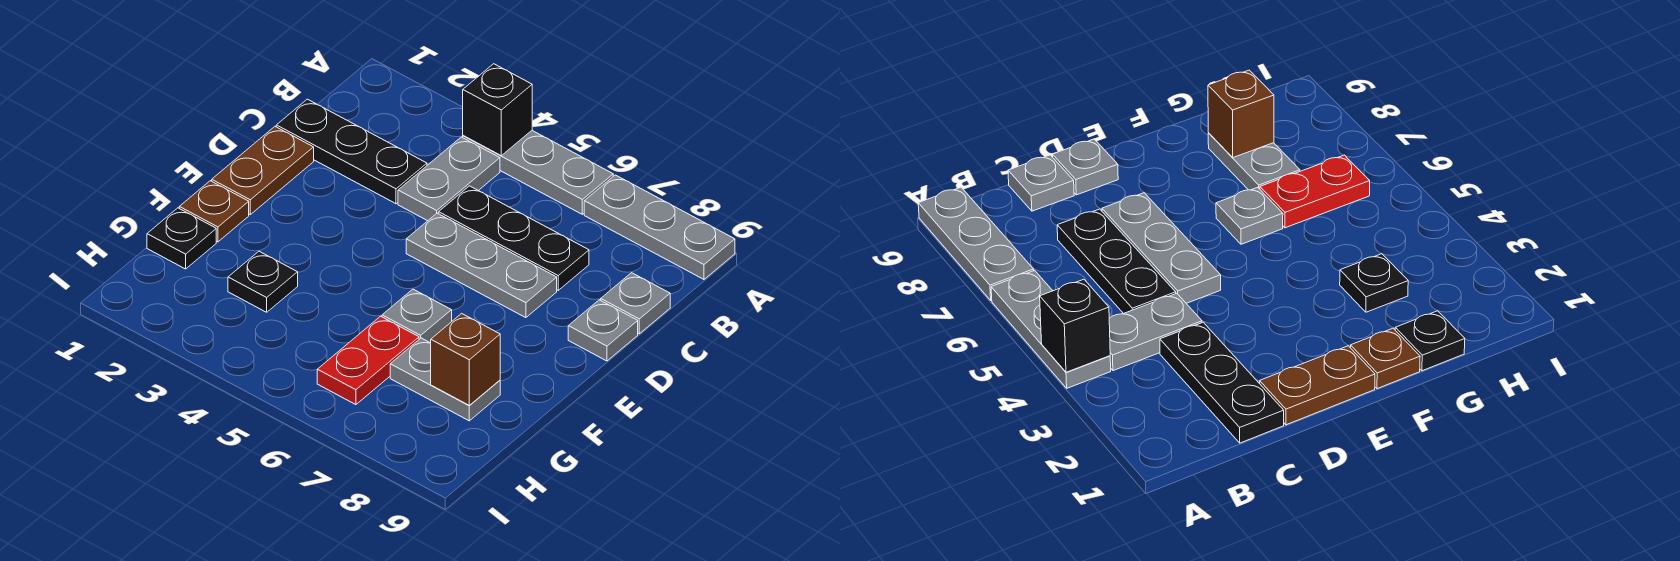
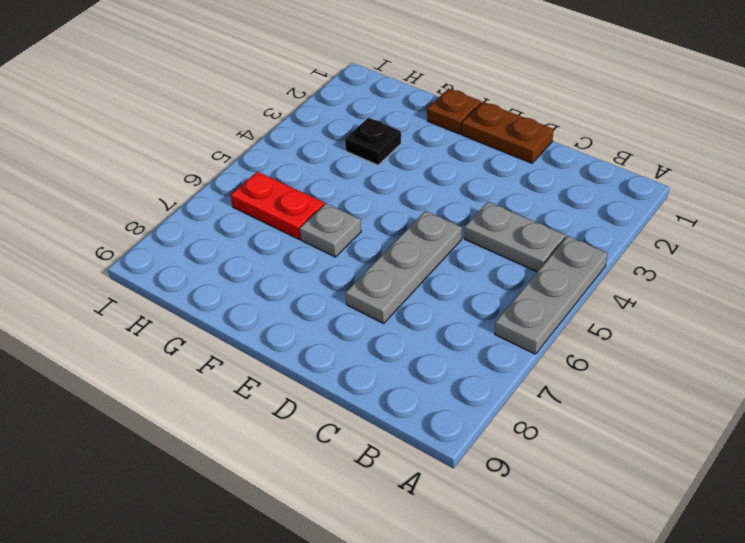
none -> grey plate A7:A9 level 1
none -> black plate C1:C3 level 1
none -> black plate C5:C7 level 1

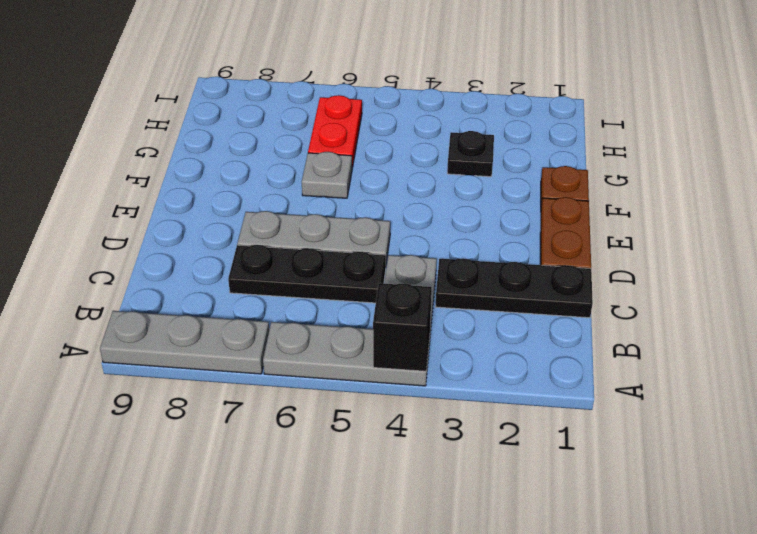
none -> grey plate C9 level 1
none -> grey plate D9 level 1
none -> black plate G1 level 1

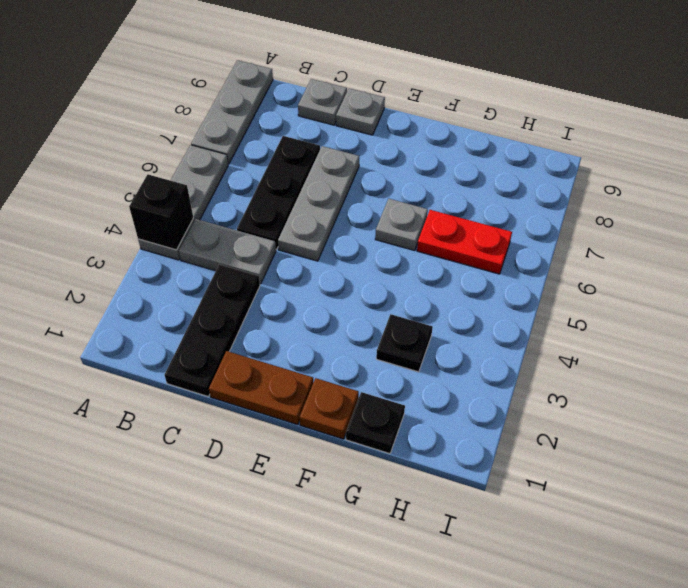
none -> grey plate G7:G8 level 1
none -> brown brick G8 level 2

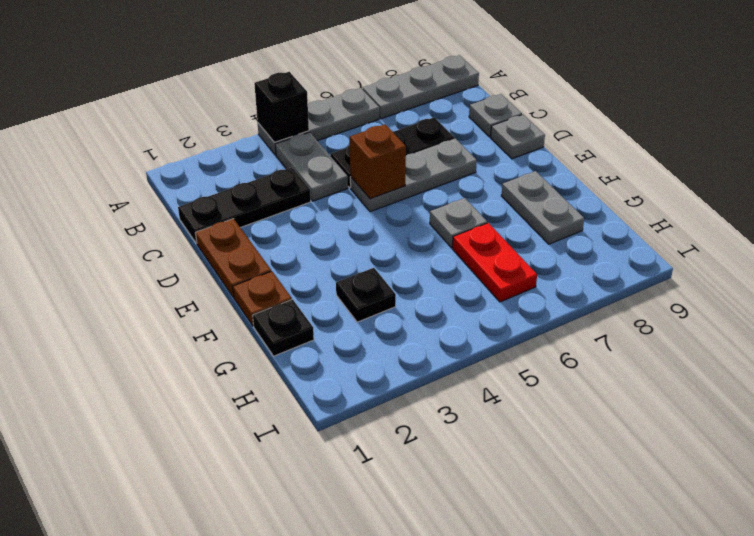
brown brick D5 level 2 -> brown brick G8 level 2
grey plate F8:G8 level 1 -> grey plate G7:G8 level 1

